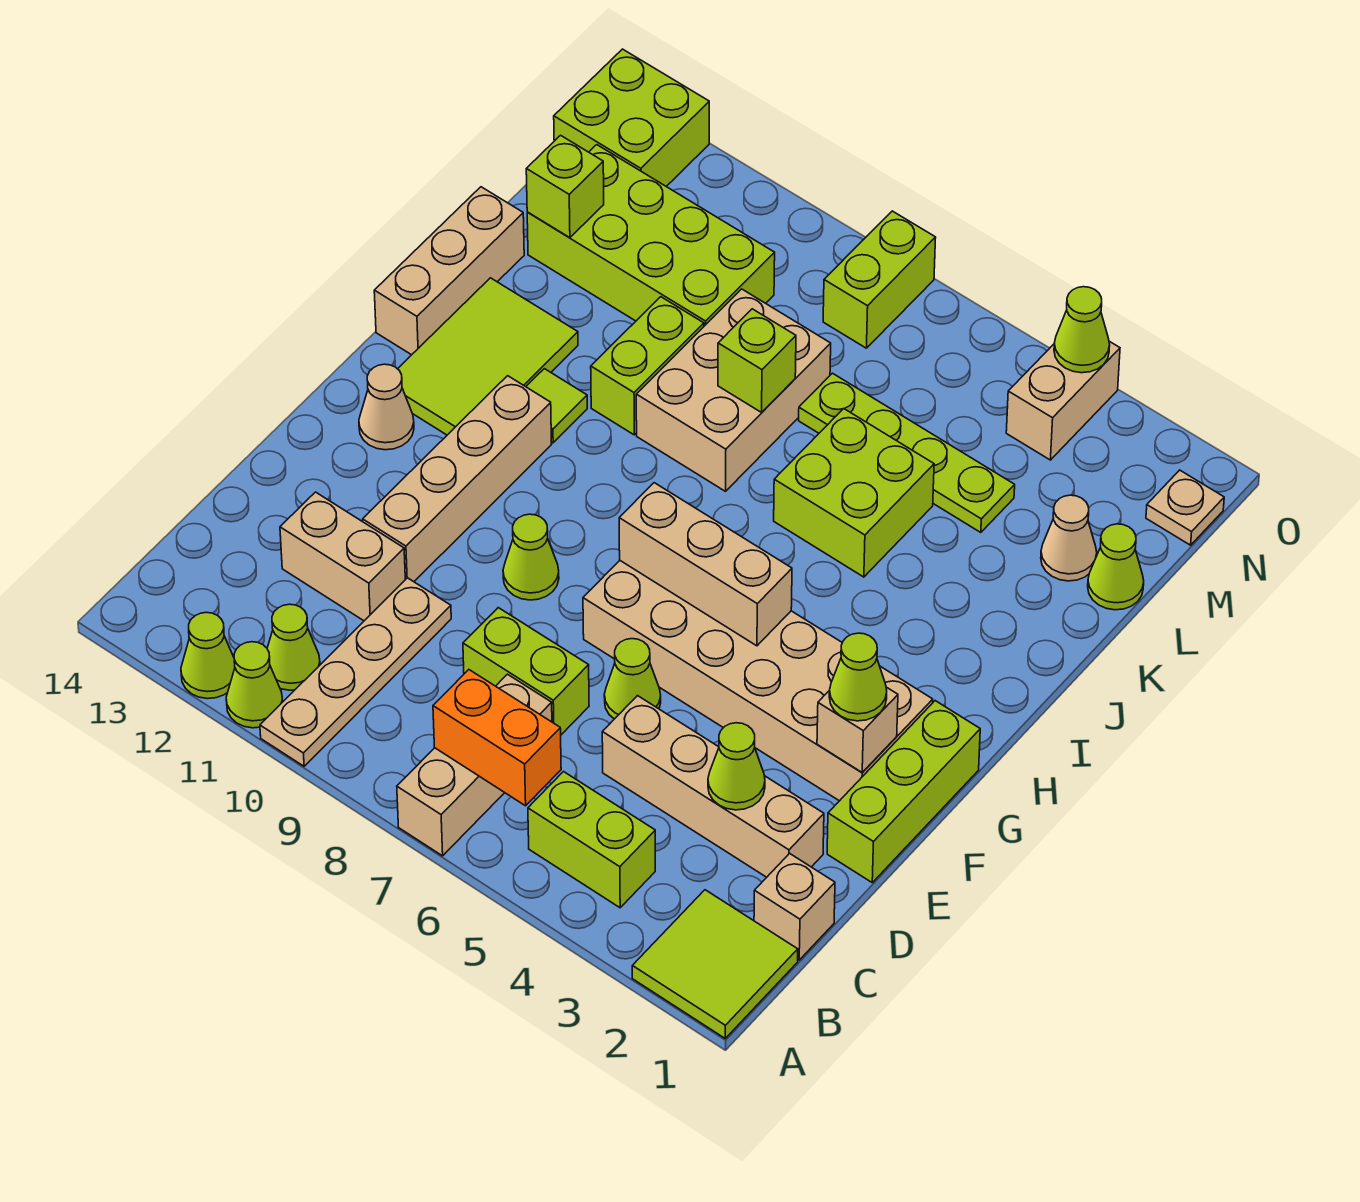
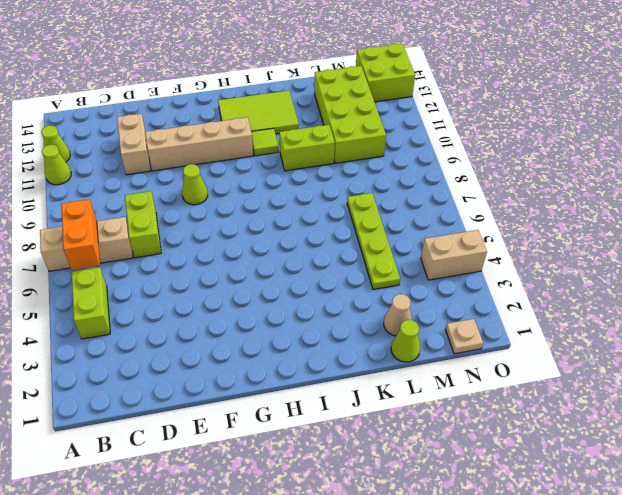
none -> lime tile A1:B2 level 1
none -> tan plate A10:D10 level 1
none -> lime cone B11 level 1
none -> tan brick C1 level 1

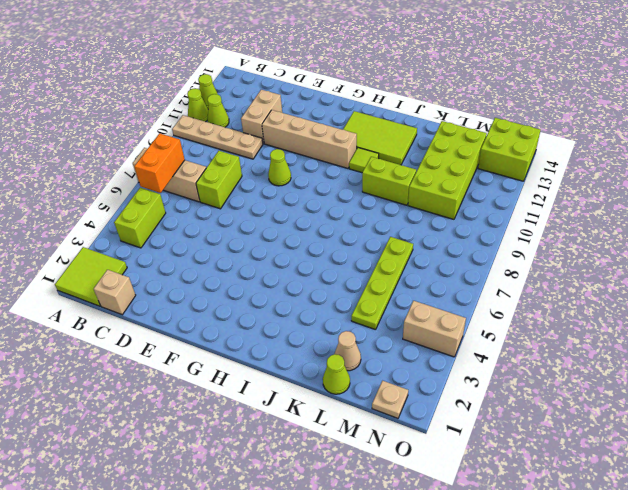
none -> tan brick D2:D5 level 1
none -> lime brick E1:G1 level 1
none -> lime cone E6 level 1
none -> tan brick F2:G7 level 1

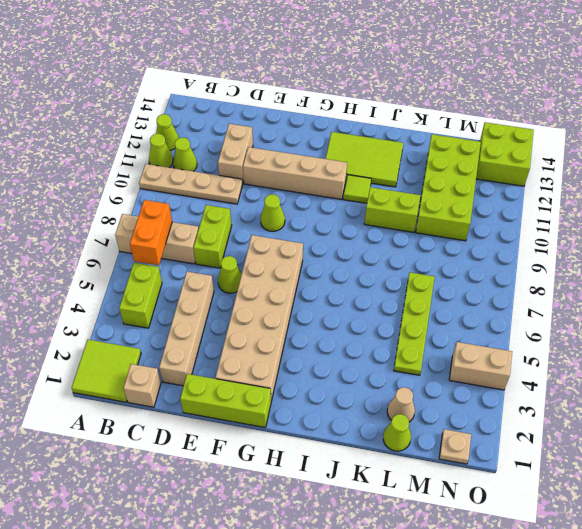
none -> tan cone G13 level 1
none -> tan brick I14:K14 level 1
none -> lime brick J5:K6 level 1
none -> tan brick J8:L9 level 1

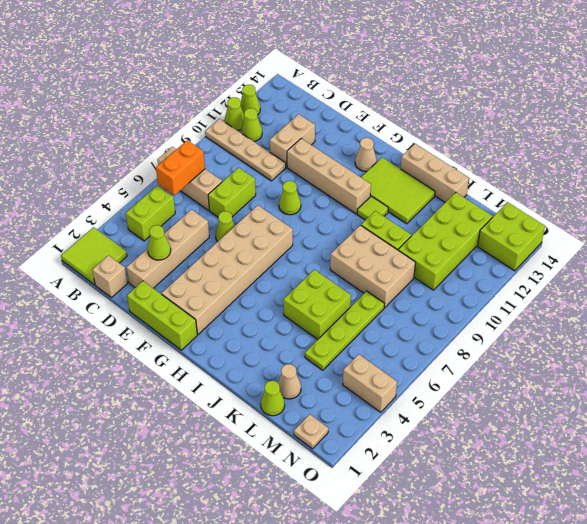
none -> lime brick N8:O8 level 1
none -> tan brick F2 level 2
none -> tan brick G5:G7 level 2
none -> lime brick K8 level 2

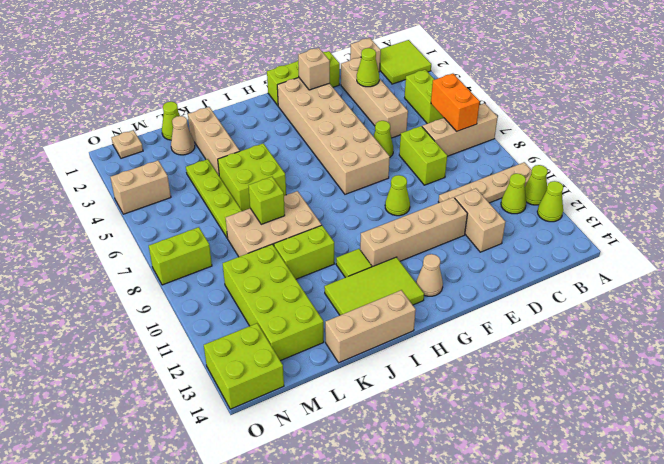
tan brick K2:K4 level 1 -> tan brick G5:G7 level 2
none -> lime brick L13 level 2
none -> lime cone O4 level 2
none -> lime cone F2 level 3

